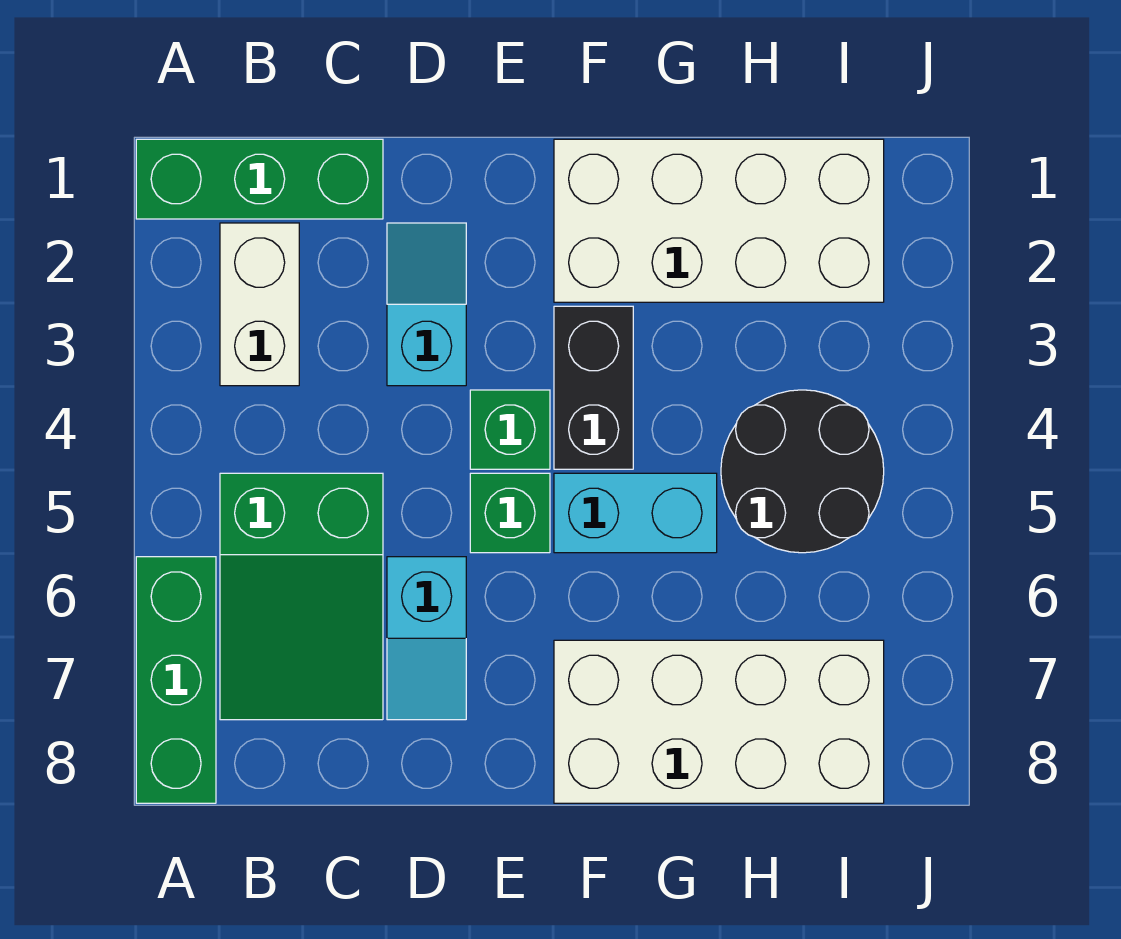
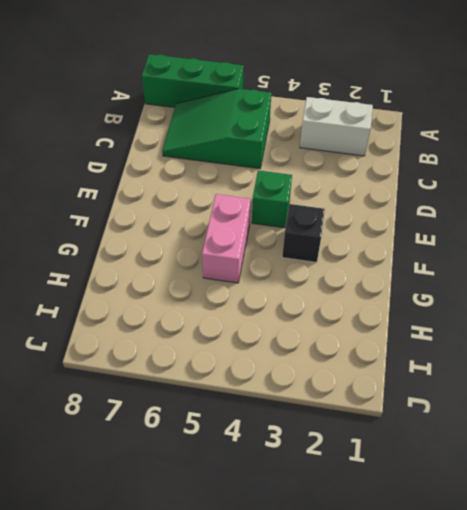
black brick F3 level 1 -> black brick F3:F4 level 1
pink brick F5:G5 level 1 -> cyan brick F5:G5 level 1
none -> green brick A1:C1 level 1
none -> cyan slope D2:D3 level 1 top 3
none -> cyan slope D6:D7 level 1 top 6

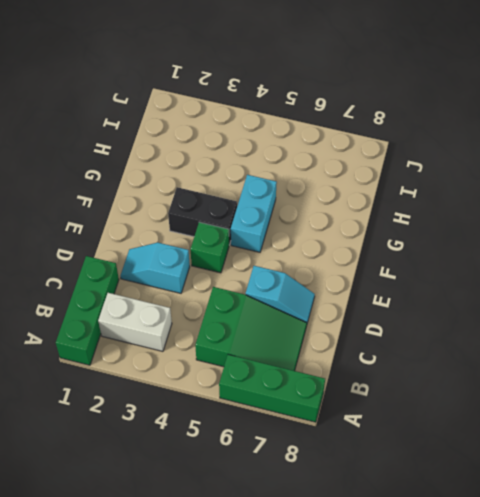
none -> green brick E5 level 1
none -> white brick F1:I2 level 1
none -> white brick F7:I8 level 1

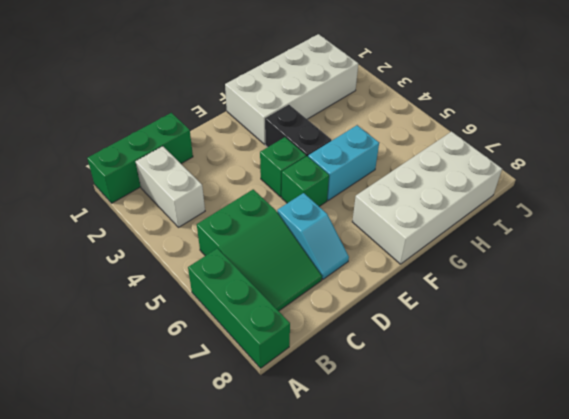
none -> cyan slope D2:D3 level 1 top 3
none -> black round brick H4:I5 level 1

